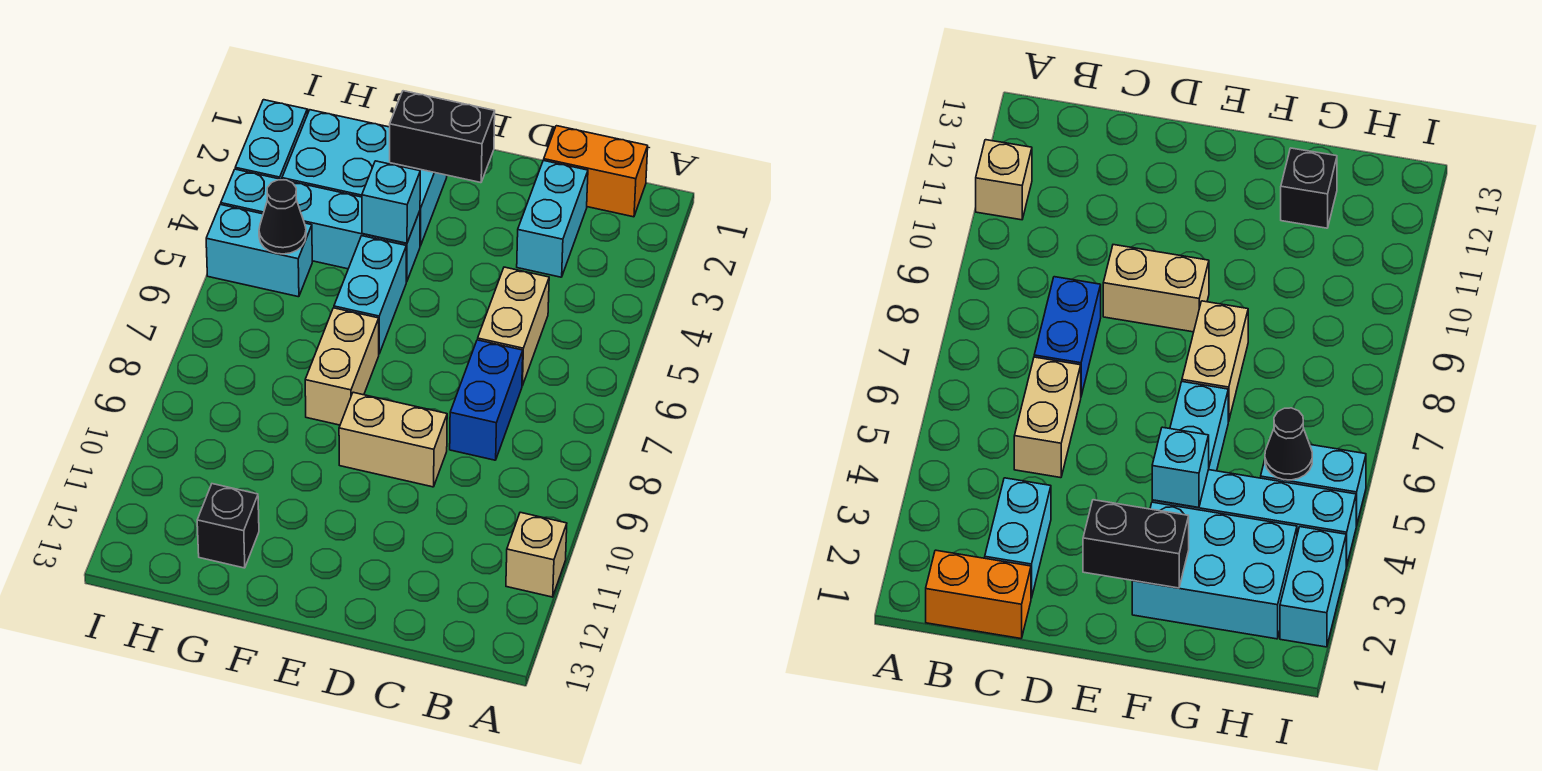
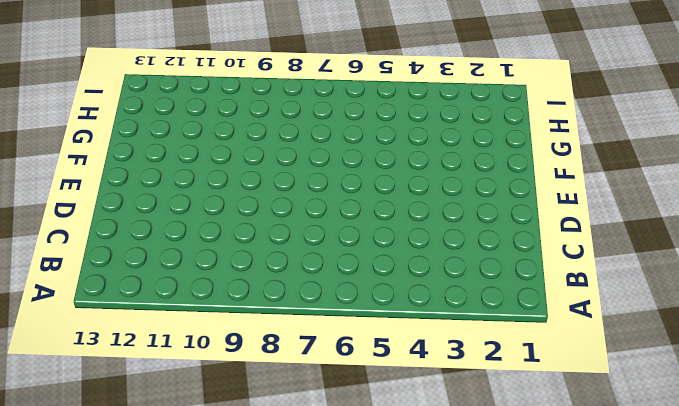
none -> tan brick A11 level 1
none -> orange brick B1:C1 level 1
none -> cyan brick C2:C3 level 1

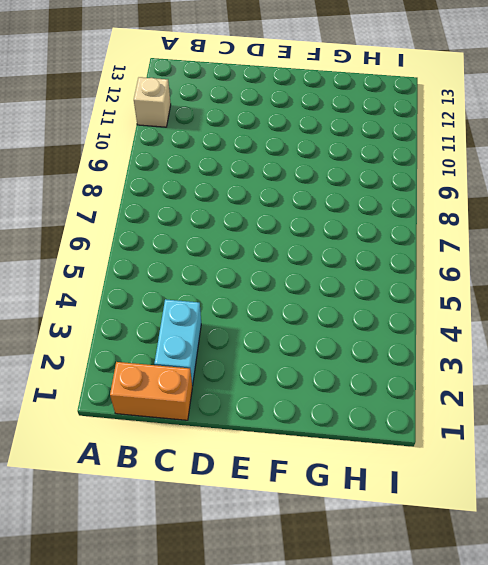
none -> tan brick C5:C6 level 1
none -> blue brick C7:C8 level 1
none -> tan brick D9:E9 level 1

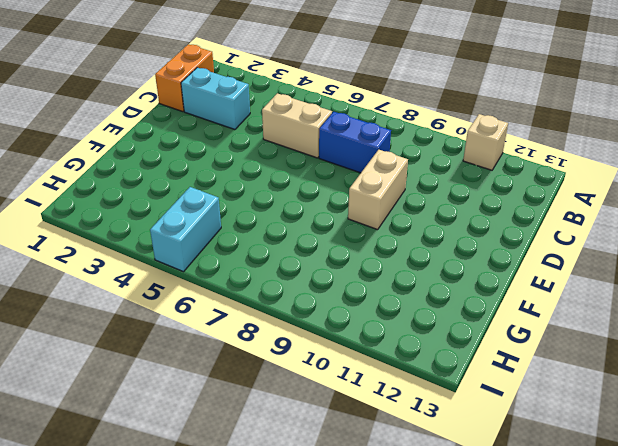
none -> cyan brick F2:H3 level 1
none -> cyan brick F4:I4 level 1
none -> cyan brick F5:F6 level 1

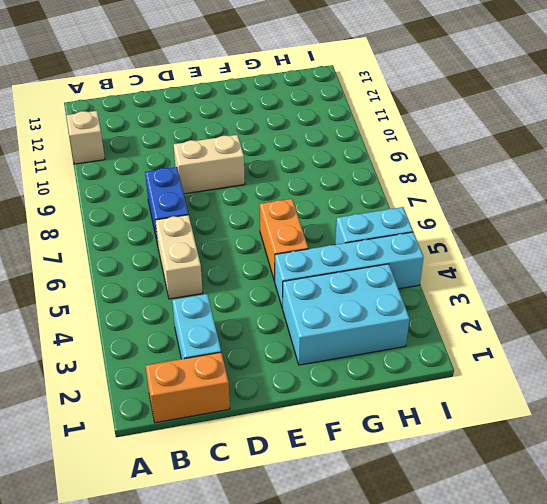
orange brick F5:F6 level 1 -> cyan brick F5:F6 level 1
none -> tan brick F7:F8 level 1
none -> black brick G12 level 1
none -> cyan brick I2:I3 level 1

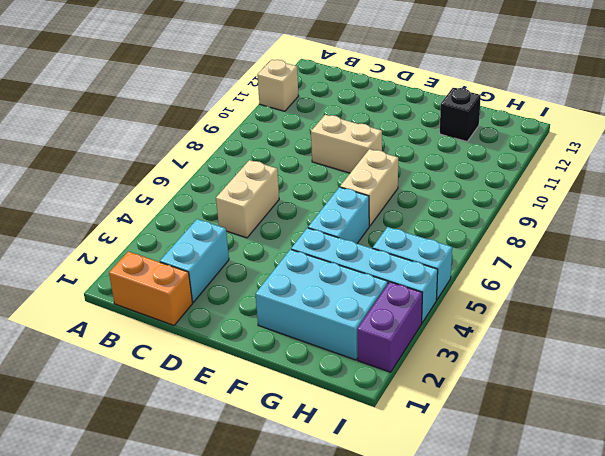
purple brick I2:I3 level 1 -> cyan brick I2:I3 level 1
none -> blue brick C7:C8 level 1
none -> black brick E2:F2 level 2
none -> cyan brick F4 level 2

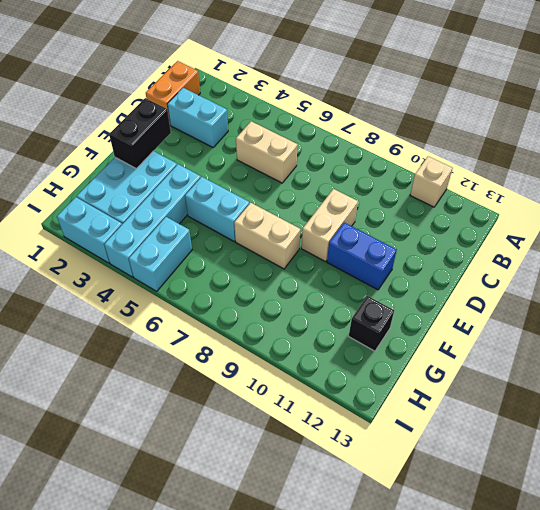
blue brick E10:E11 level 1 -> blue brick C7:C8 level 1
none -> cyan brick F4 level 2
none -> black cone H5 level 2

